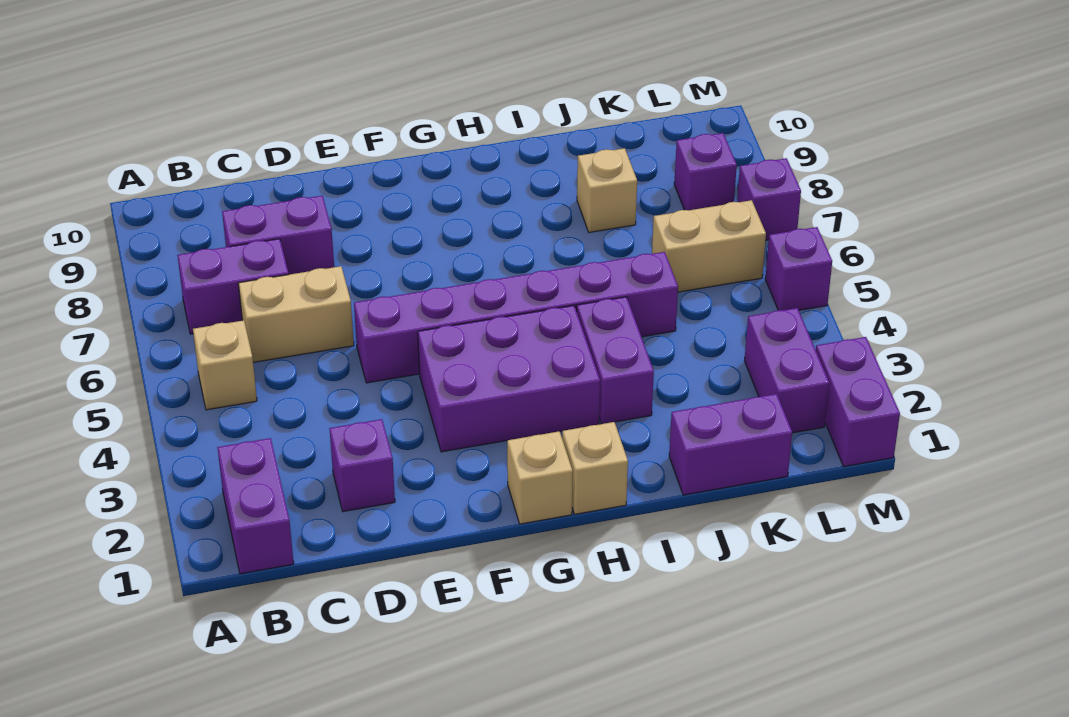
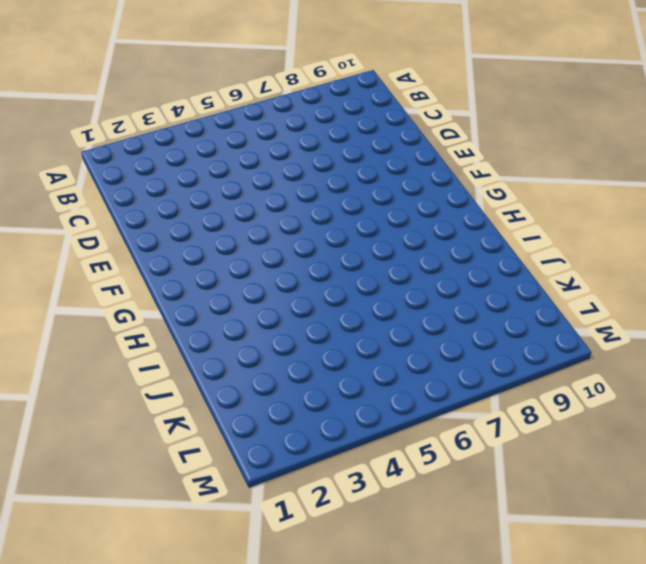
none -> purple brick B1:B2 level 1
none -> tan brick B5 level 1
none -> purple brick B7:C7 level 1

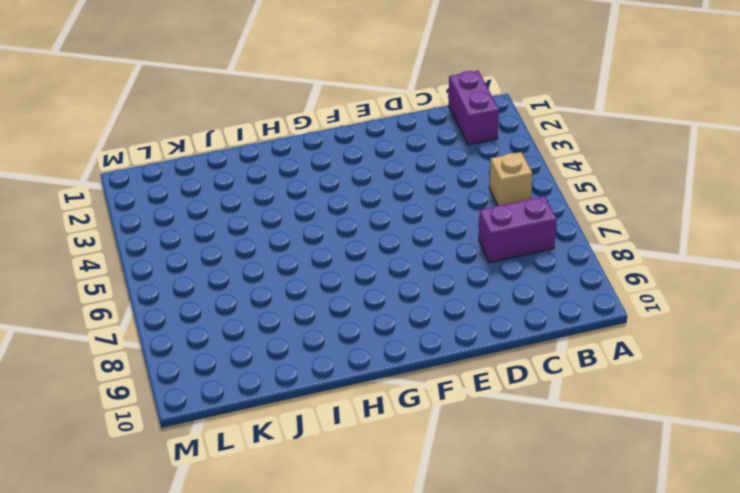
none -> tan brick C6:D6 level 1
none -> purple brick C8:D8 level 1
none -> purple brick D2 level 1

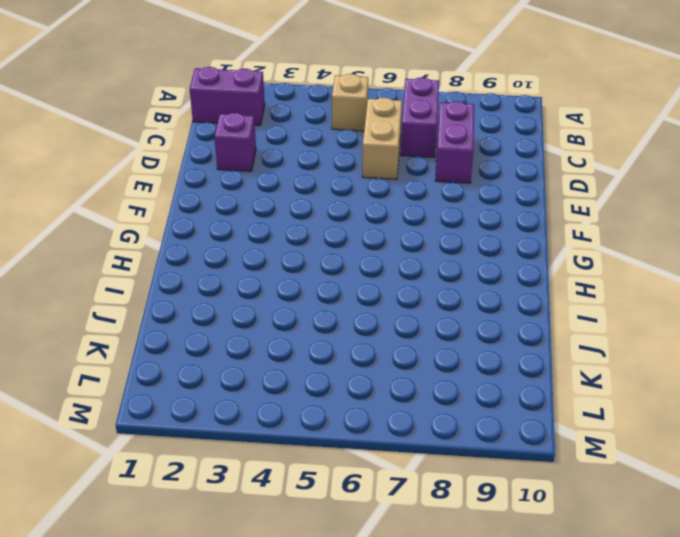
none -> purple brick E5:J5 level 1
none -> purple brick F3:H4 level 1
none -> tan brick G1 level 1

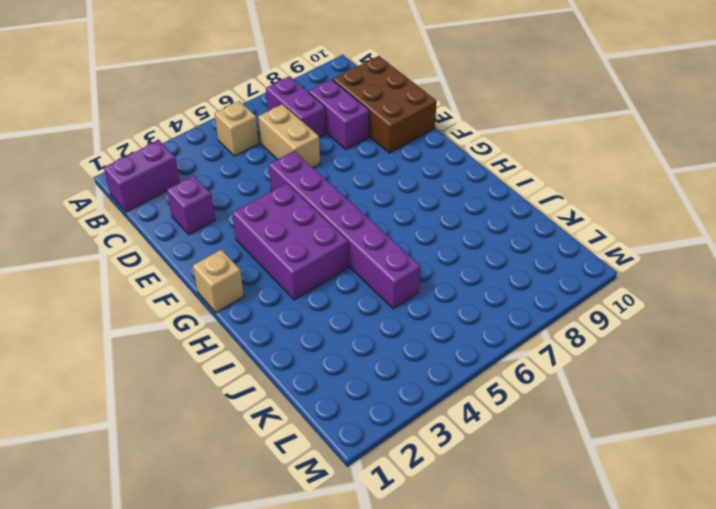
brown brick C9:E10 level 1 -> none
none -> tan brick H1 level 1
none -> purple brick I3:I4 level 1
none -> purple brick J1:K1 level 1

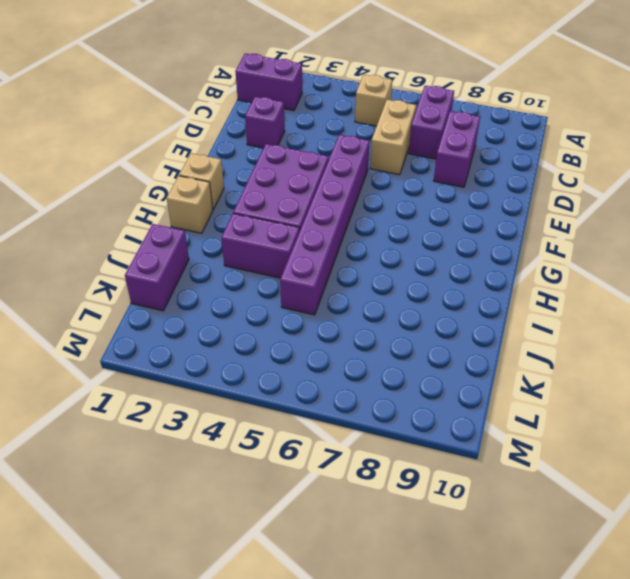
none -> tan brick J8 level 1
none -> tan brick K6:L6 level 1
none -> purple brick L2:L3 level 1

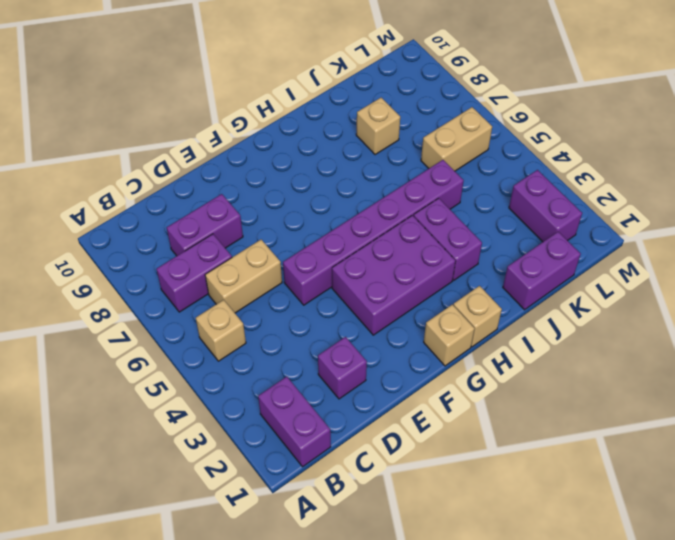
none -> purple brick L8 level 1
none -> purple brick M1:M2 level 1
none -> purple brick M5 level 1

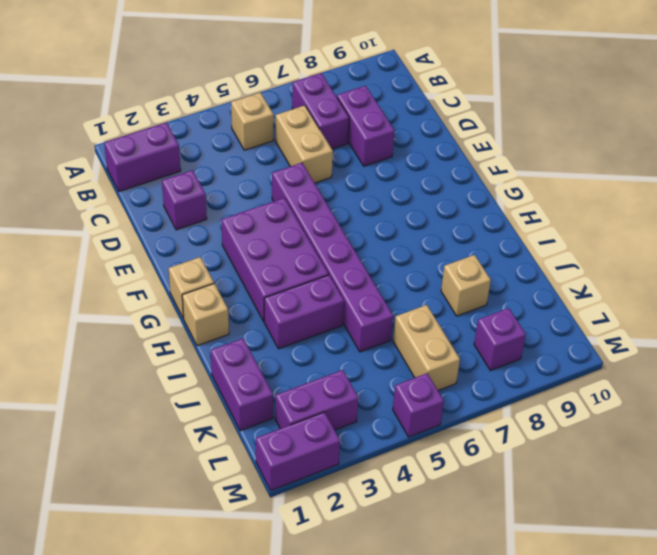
none -> purple brick M7 level 1

